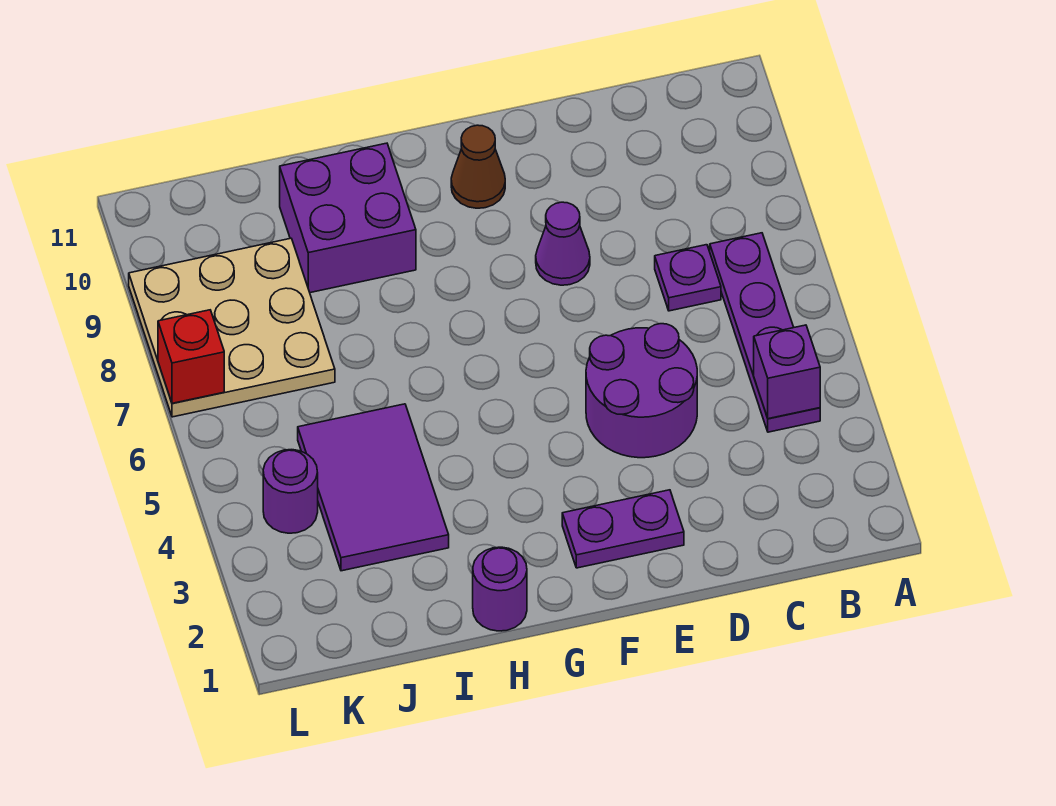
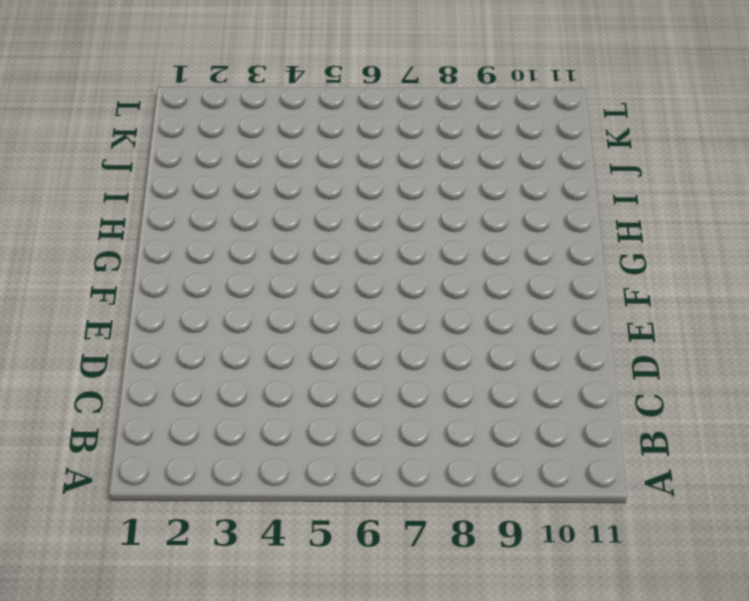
none -> purple plate B4:B7 level 1
none -> purple plate C7 level 1
none -> purple round brick D4:E5 level 1

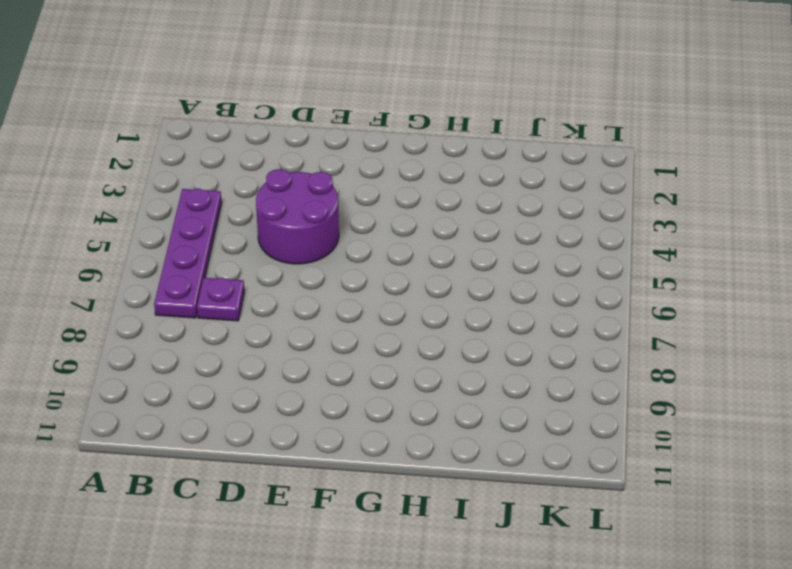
none -> purple plate E2:F2 level 1
none -> purple cone E8 level 1
none -> brown cone F10 level 1

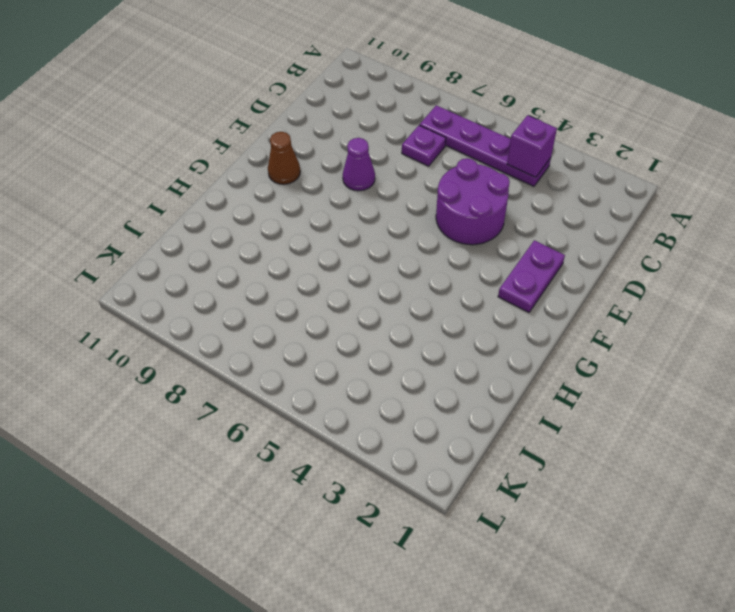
none -> purple round brick H1 level 1
none -> purple brick H9:I10 level 1
none -> purple tile I3:J5 level 1

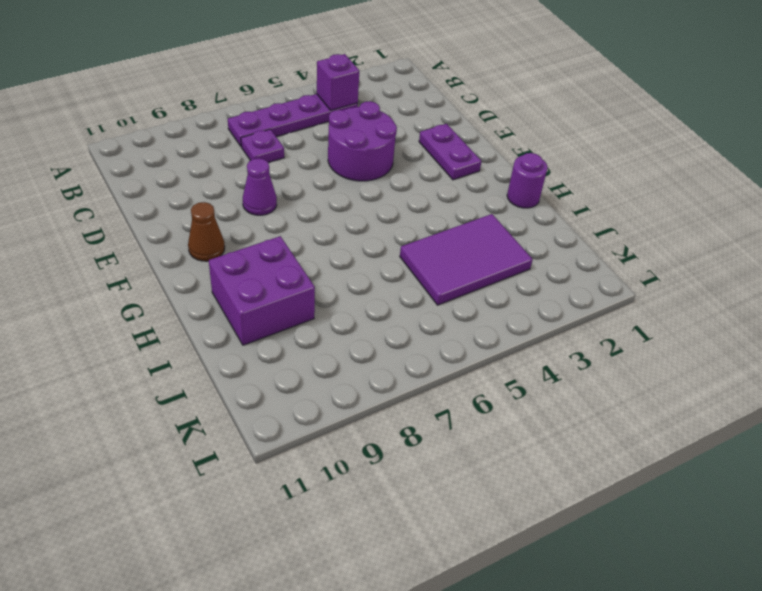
none -> tan plate J7:L9 level 1
none -> purple round brick K4 level 1
none -> red brick L7 level 2

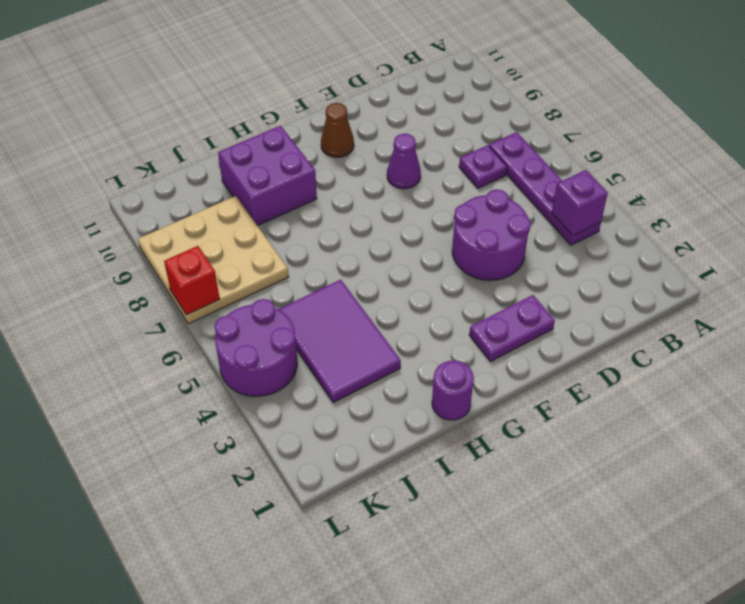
purple round brick K4:L5 level 1 -> purple round brick K4 level 1

